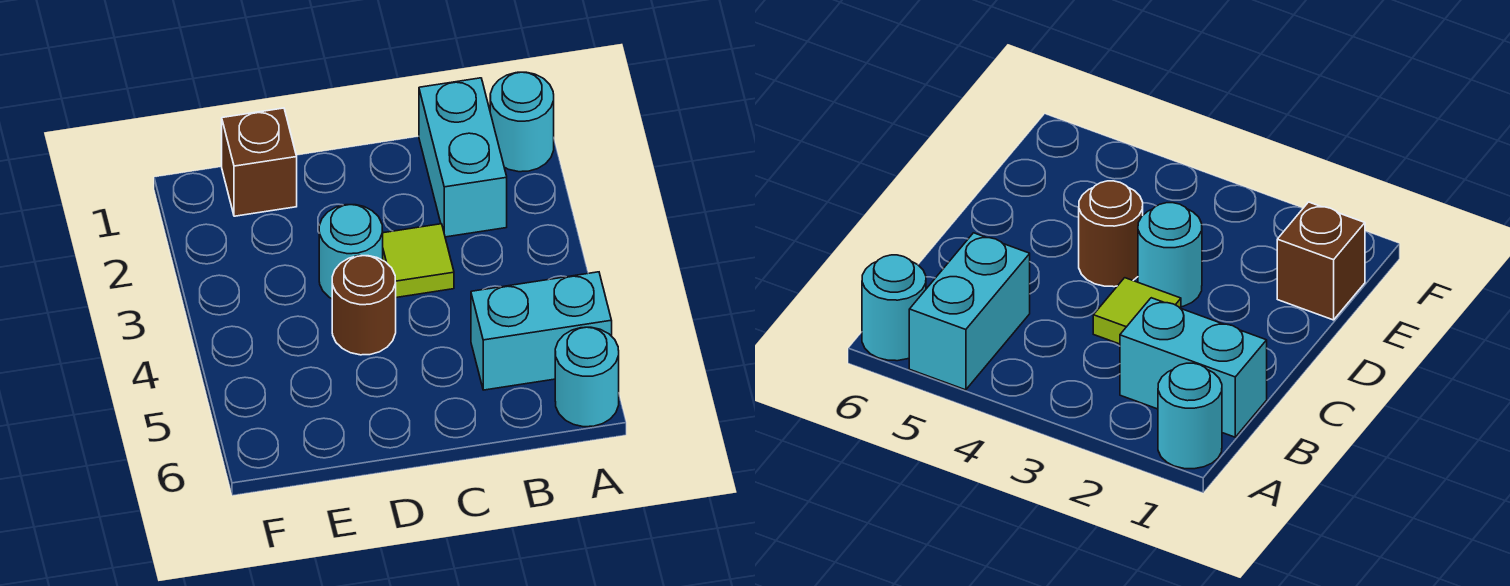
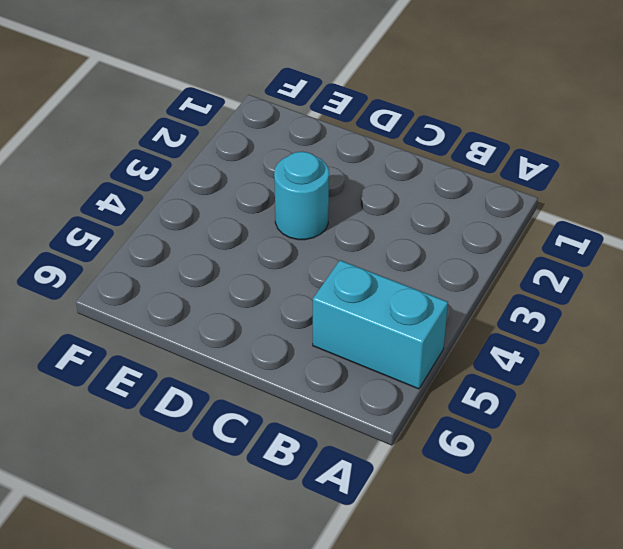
none -> cyan round brick A1 level 1
none -> cyan round brick A6 level 1

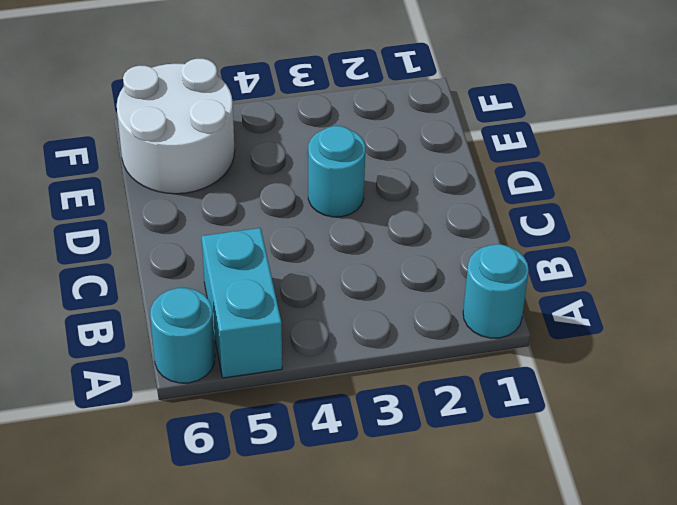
white round brick E5:F6 level 1 -> none
none -> cyan brick B1:B2 level 1
none -> lime tile C3 level 1

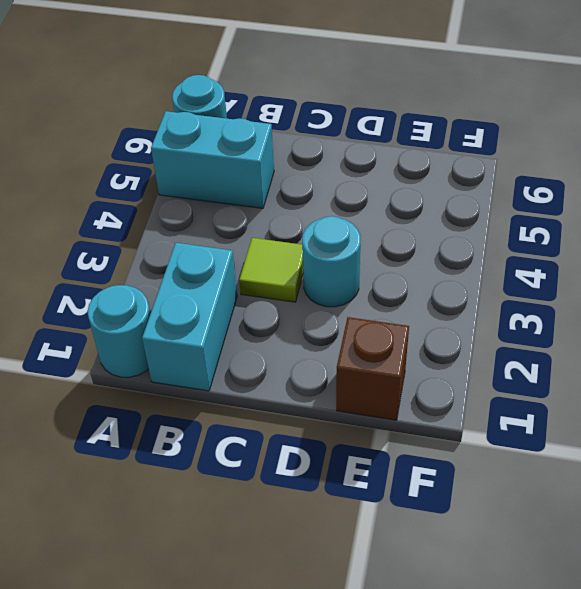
none -> brown round brick D4 level 1

